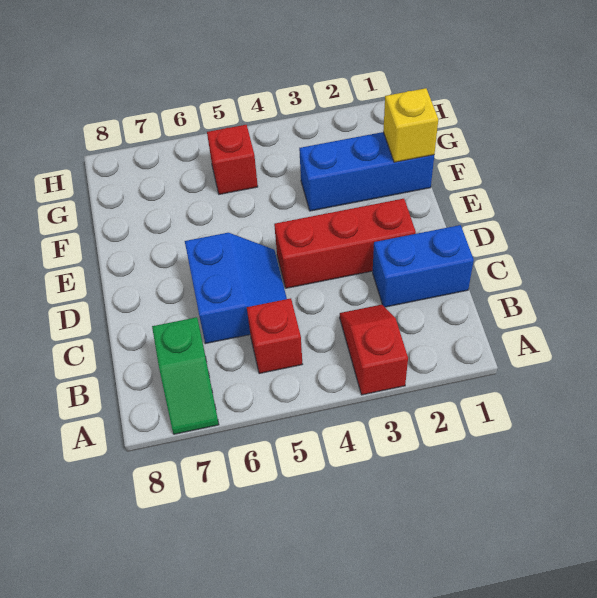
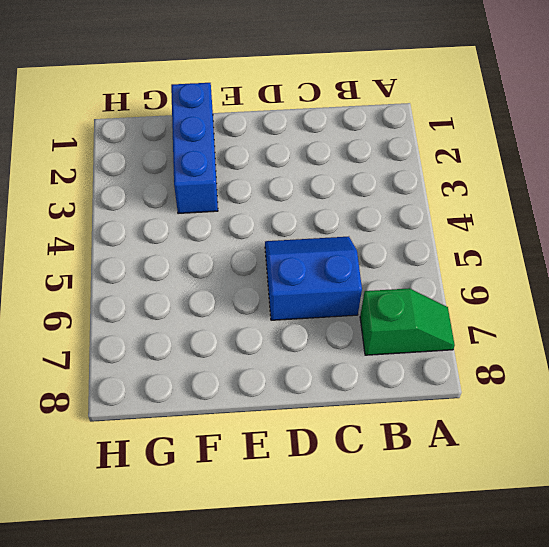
none -> red slope A3:B3 level 1 top A
none -> red brick B5 level 1

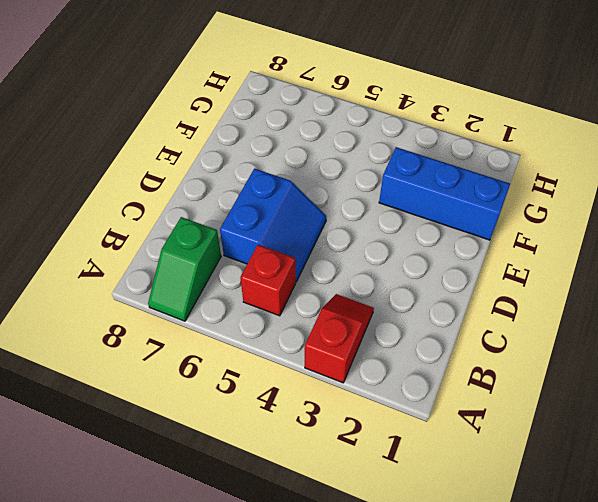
none -> blue brick C1:C2 level 1
none -> red brick D2:D4 level 1

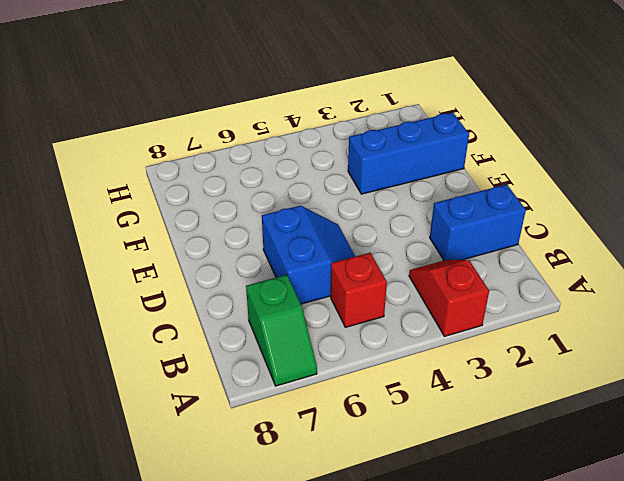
none -> red brick D2:D4 level 1
none -> red brick G5 level 1

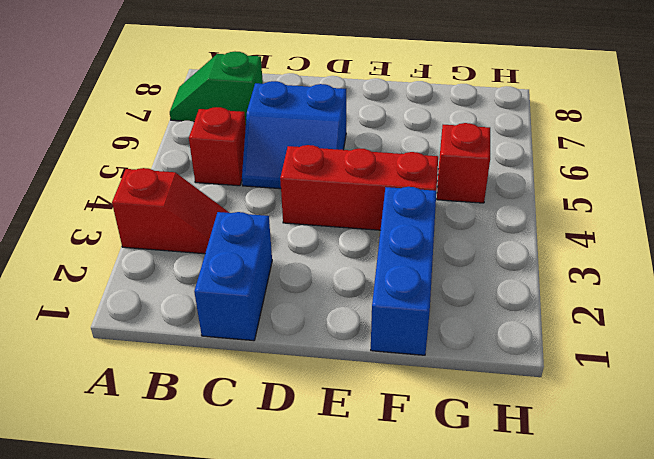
red brick D4:F4 level 1 -> red brick D2:D4 level 1
none -> yellow brick F1 level 2

